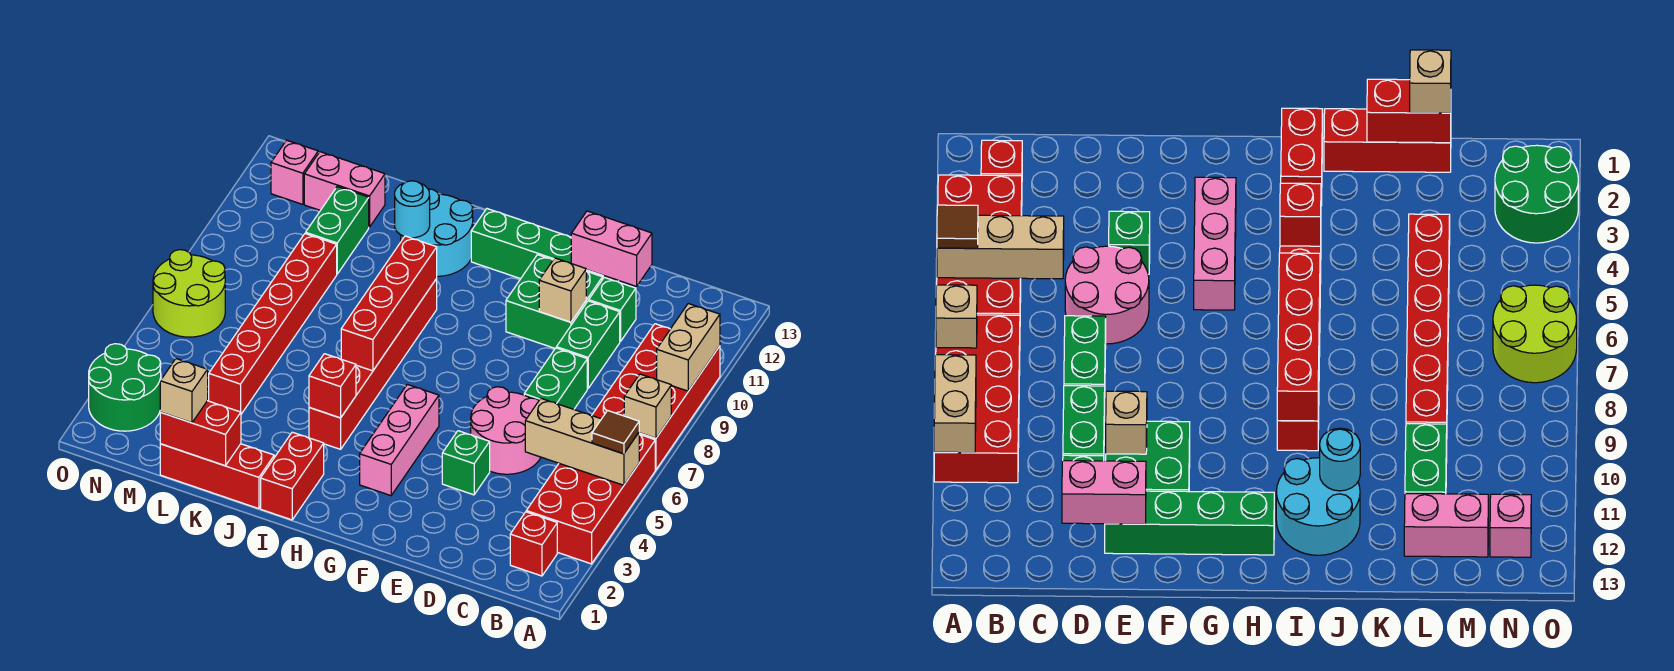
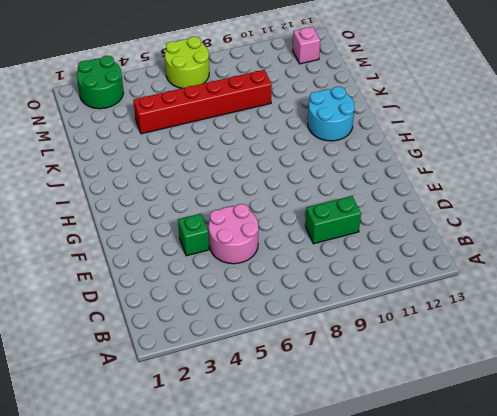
none -> red brick A3:B6 level 1
none -> red brick A7:B10 level 1
none -> red brick B2 level 1
none -> green brick D7:D8 level 1

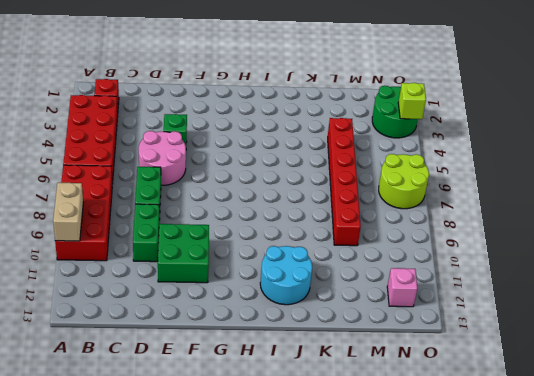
lime brick O3 level 2 -> none
none -> green brick D11 level 1
none -> green brick E12:H12 level 1
none -> pink brick G3:G5 level 1
none -> red brick I1:I2 level 1

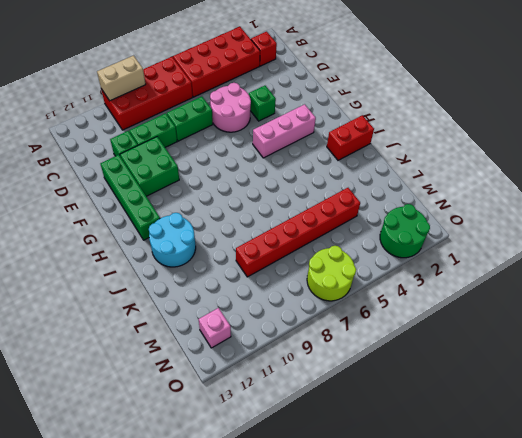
none -> red brick I4:I9 level 1
none -> red brick J1:L1 level 1
none -> green brick L10:L11 level 1
none -> pink brick L12:M12 level 1

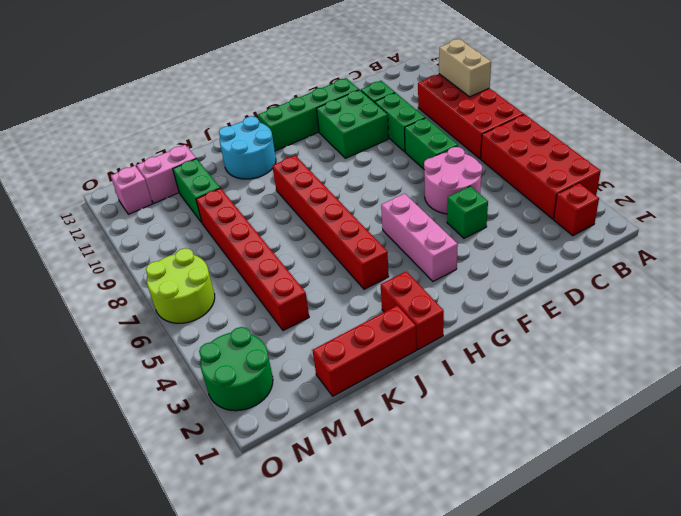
none -> tan brick A5:C5 level 2
none -> tan brick A7 level 2
none -> pink brick D12:E12 level 2
none -> tan brick E10 level 2

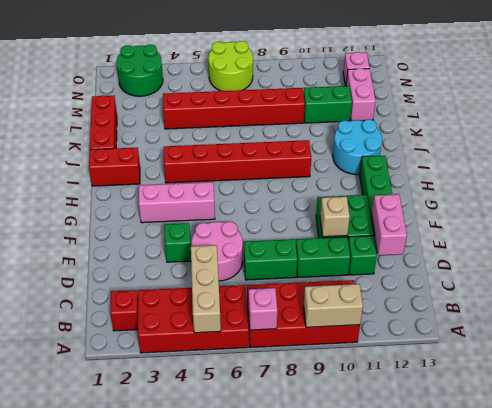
pink brick A7 level 2 -> tan brick A7 level 2
none -> red brick I4 level 2
none -> red brick I6:I9 level 2
none -> cyan round brick J11 level 2
none -> red brick K1:L1 level 2

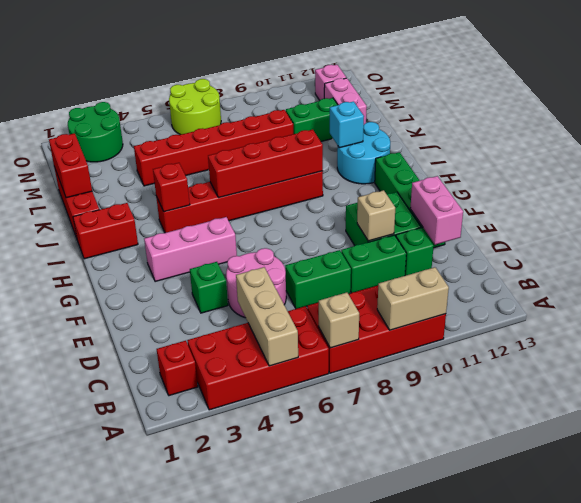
cyan brick J11 level 2 -> cyan round brick J11 level 2
none -> brown tile A5 level 3
none -> tan brick L1 level 3

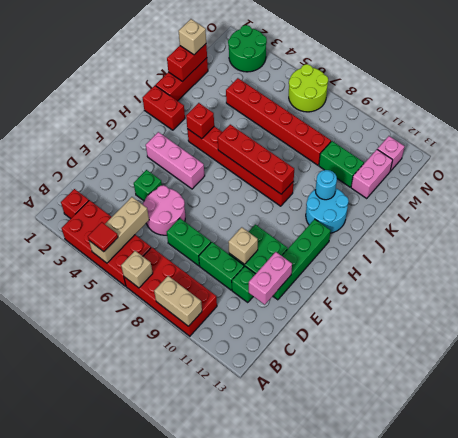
red tile A5 level 3 -> brown tile A5 level 3

